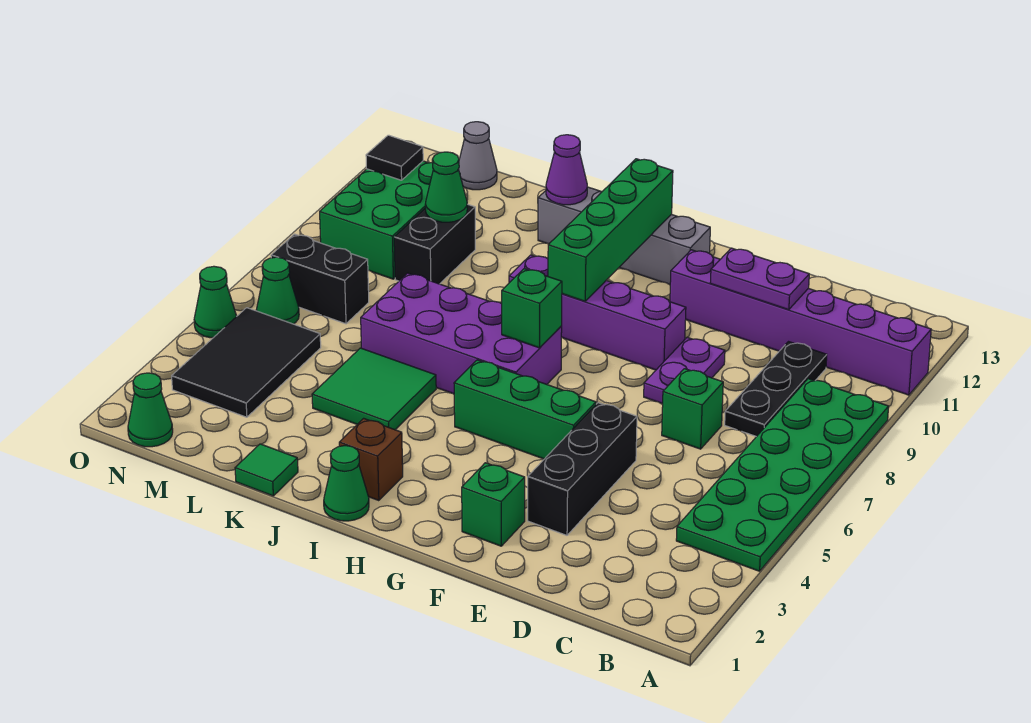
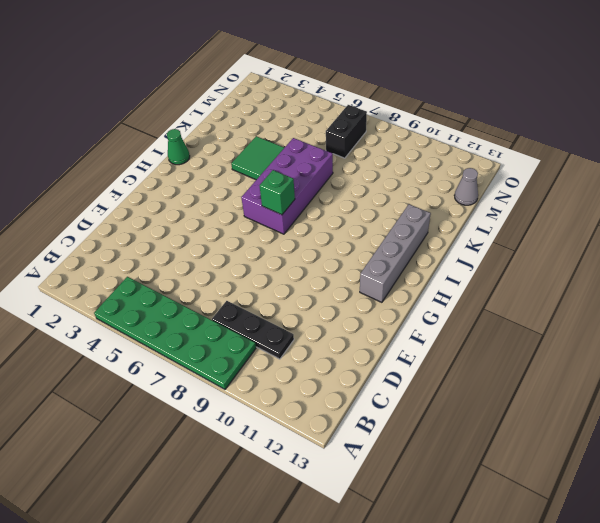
none -> purple brick A11:F11 level 1
none -> green brick D7 level 1
none -> black brick E3:E5 level 1

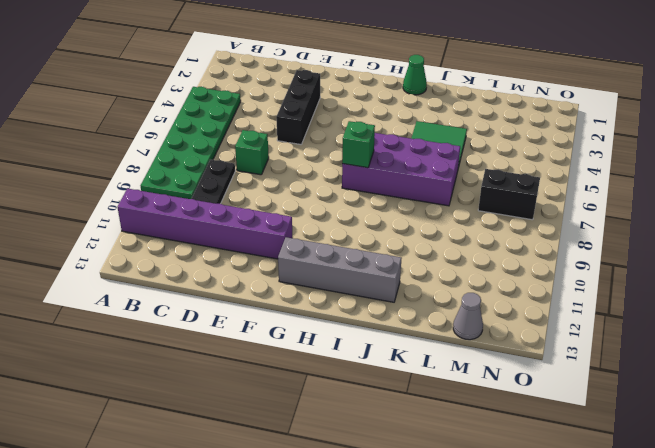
none -> purple plate E8:E9 level 1
none -> green brick F2 level 1
none -> green brick F5:H5 level 1

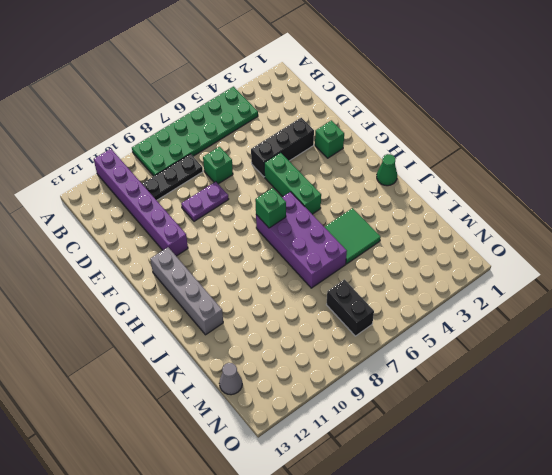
none -> purple brick F9:I9 level 1
none -> brown brick I2 level 1
none -> green tile K1 level 1

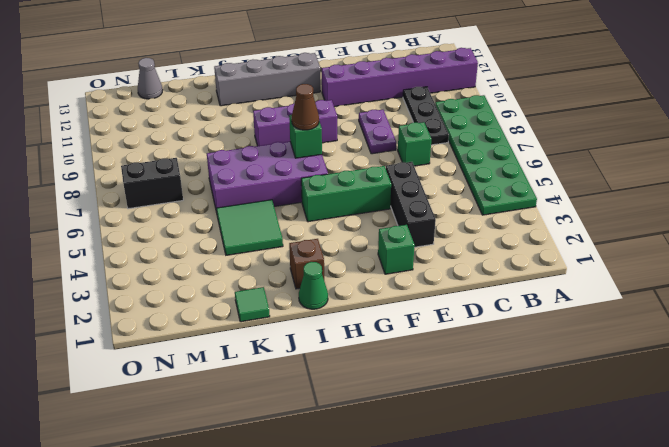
purple brick G9:I9 level 1 -> purple brick F9:I9 level 1
brown cone H7 level 3 -> none
none -> black brick L9:L10 level 1
none -> black tile M3:N5 level 1
none -> green brick M9:N11 level 1

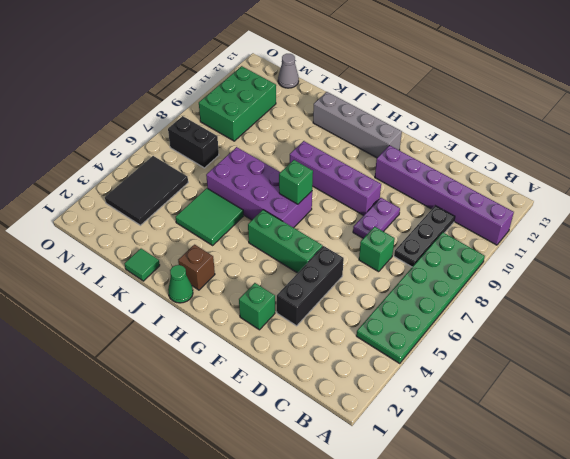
none -> black brick L9:L10 level 1
none -> green cone N1 level 1
none -> green cone N6 level 1

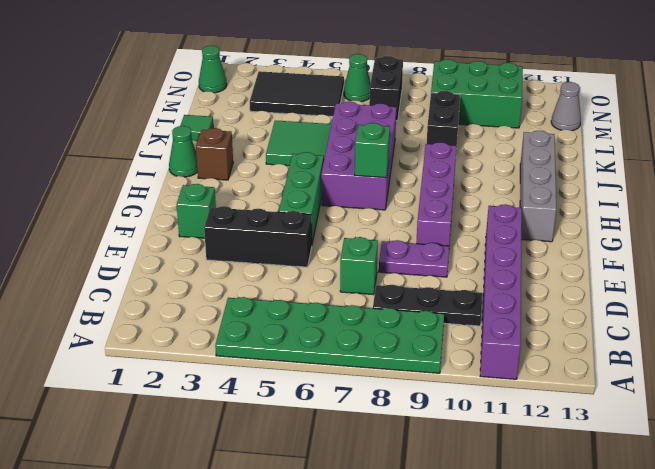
black brick K9:L9 level 1 -> black brick L9:L10 level 1
none -> green cone O5 level 1
none -> purple plate D11:E11 level 2
none -> green brick H9:H12 level 2

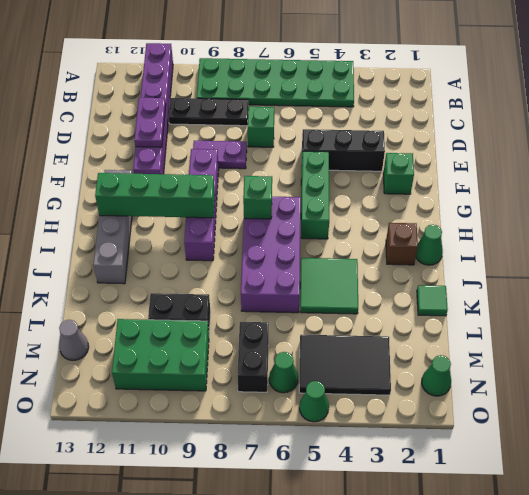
none -> purple cone J12 level 2
none -> green cone L10 level 2
none -> black tile N11 level 2

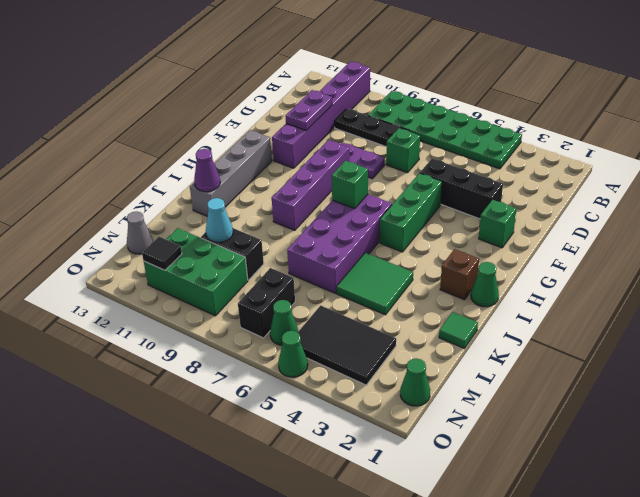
cyan cone L10 level 2 -> green cone L10 level 2
none -> green brick H9:H12 level 2

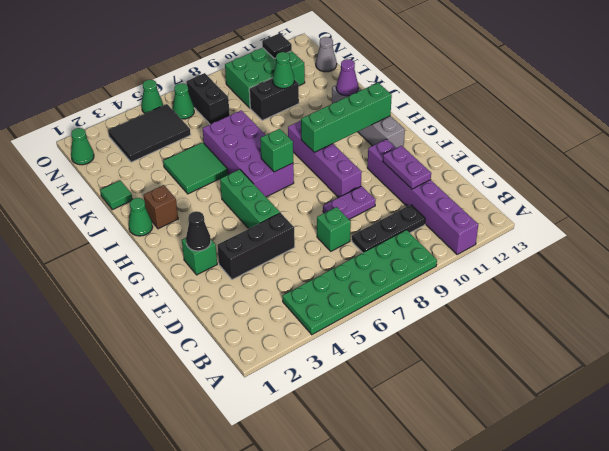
black cone F2 level 2 -> none

